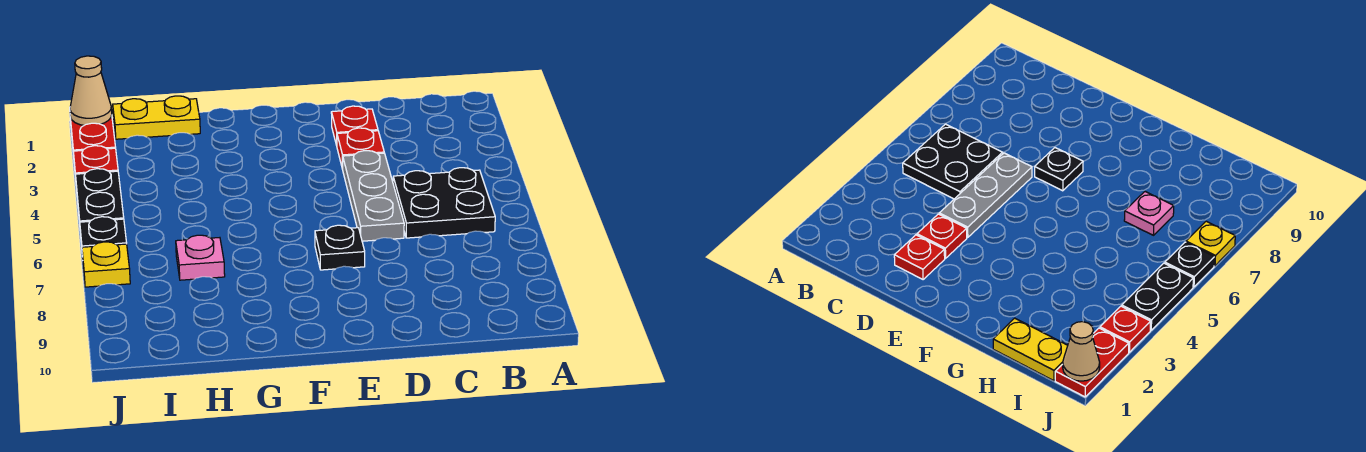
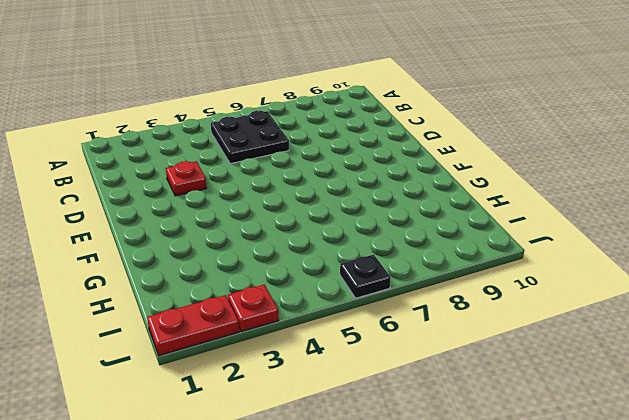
none -> red plate D2 level 1
none -> grey plate D4:D6 level 1
none -> black plate E7 level 1

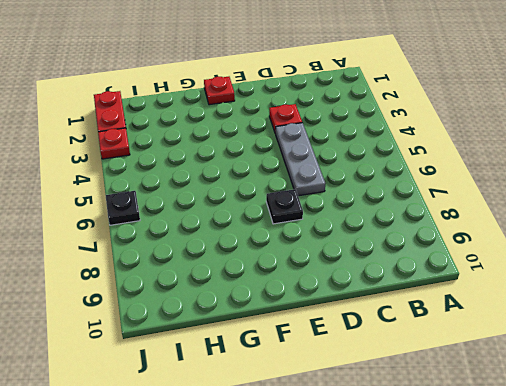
red plate F1 level 1 -> red plate D2 level 1
none -> black plate B5:C6 level 1
none -> yellow plate H1:I1 level 1
none -> pink plate H7 level 1

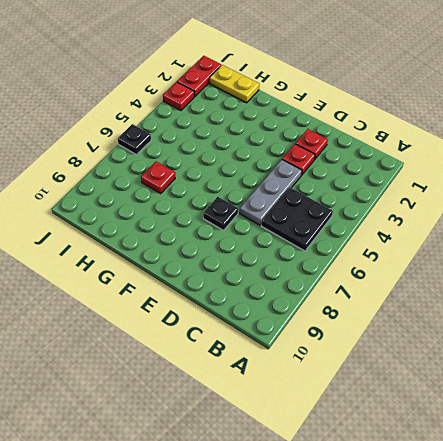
red plate H7 level 1 -> pink plate H7 level 1
none -> black plate J4:J5 level 1
none -> yellow plate J7 level 1
none -> tan cone J1 level 2

